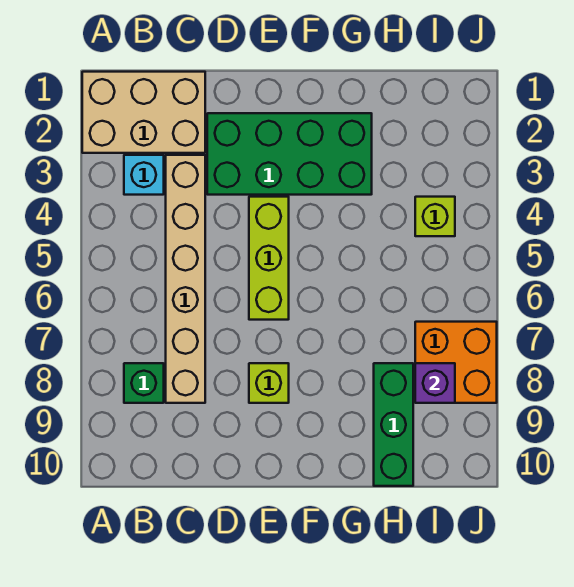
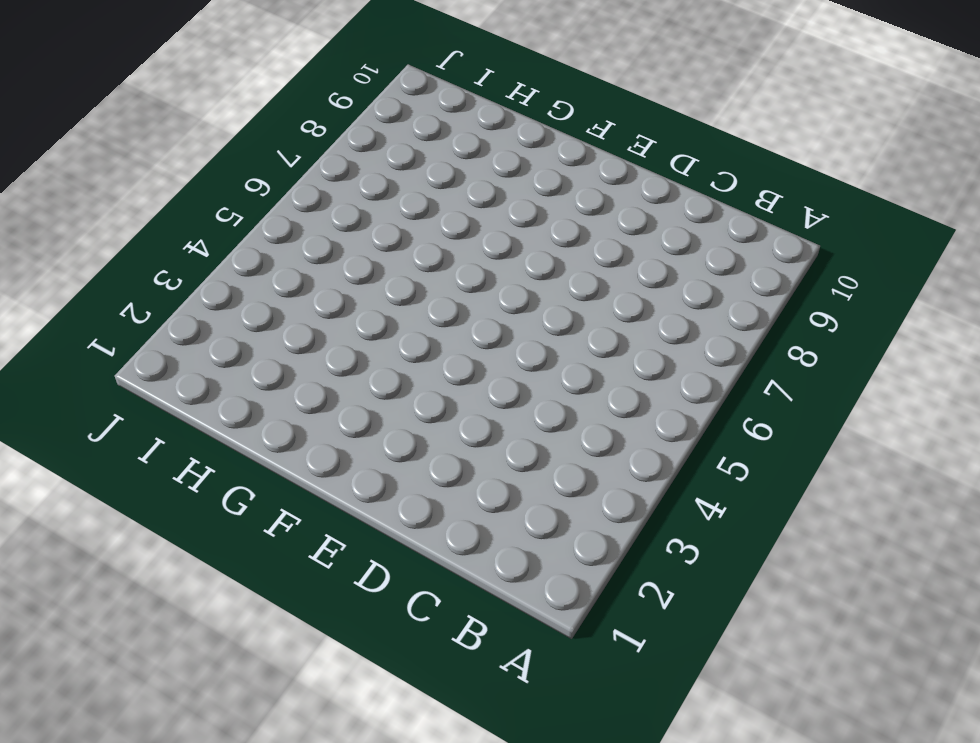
none -> tan brick A1:C2 level 1
none -> cyan brick B3 level 1

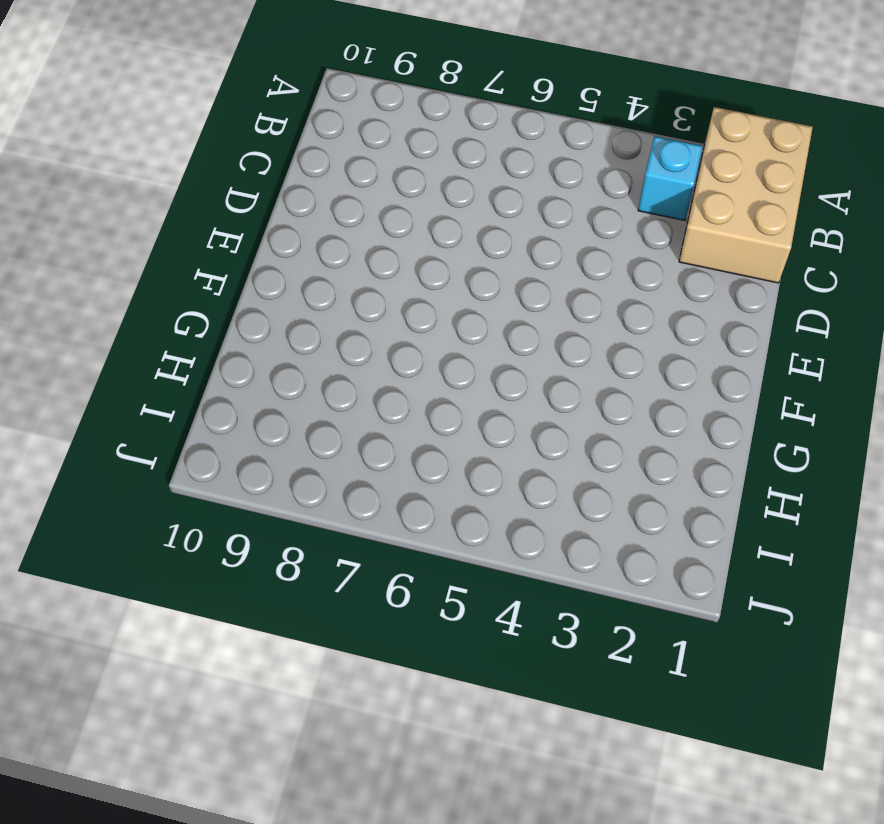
none -> green brick B8 level 1
none -> tan brick C3:C8 level 1

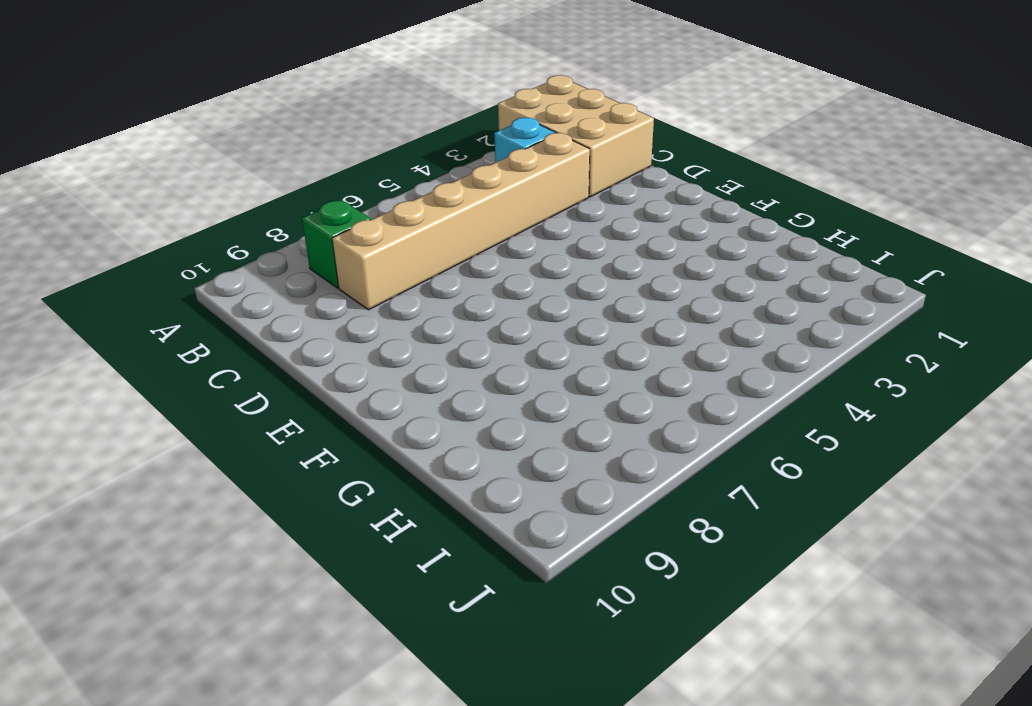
none -> green brick D2:G3 level 1
none -> lime brick E4:E6 level 1

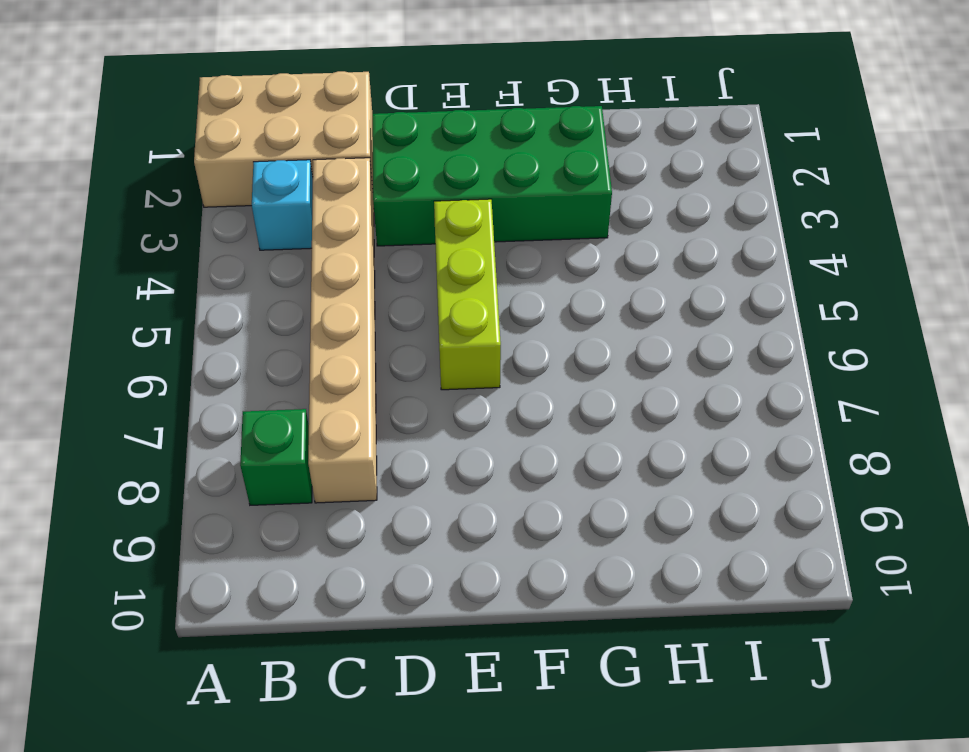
none -> lime brick E8 level 1
none -> green brick H8:H10 level 1

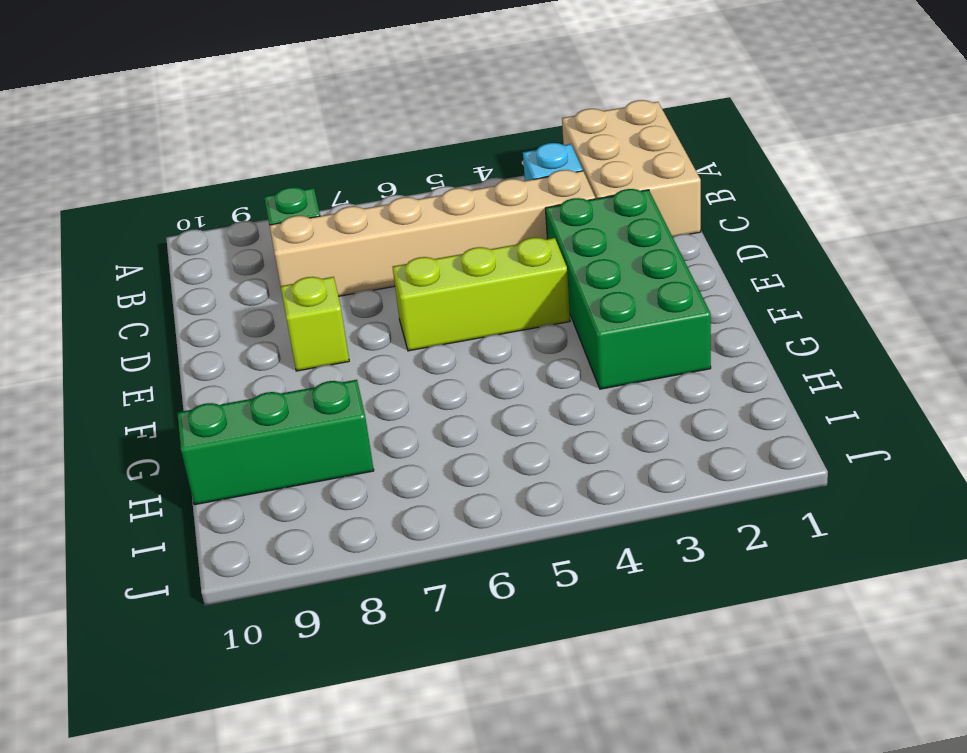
none -> lime brick I4 level 1
none -> orange brick I7:J8 level 1

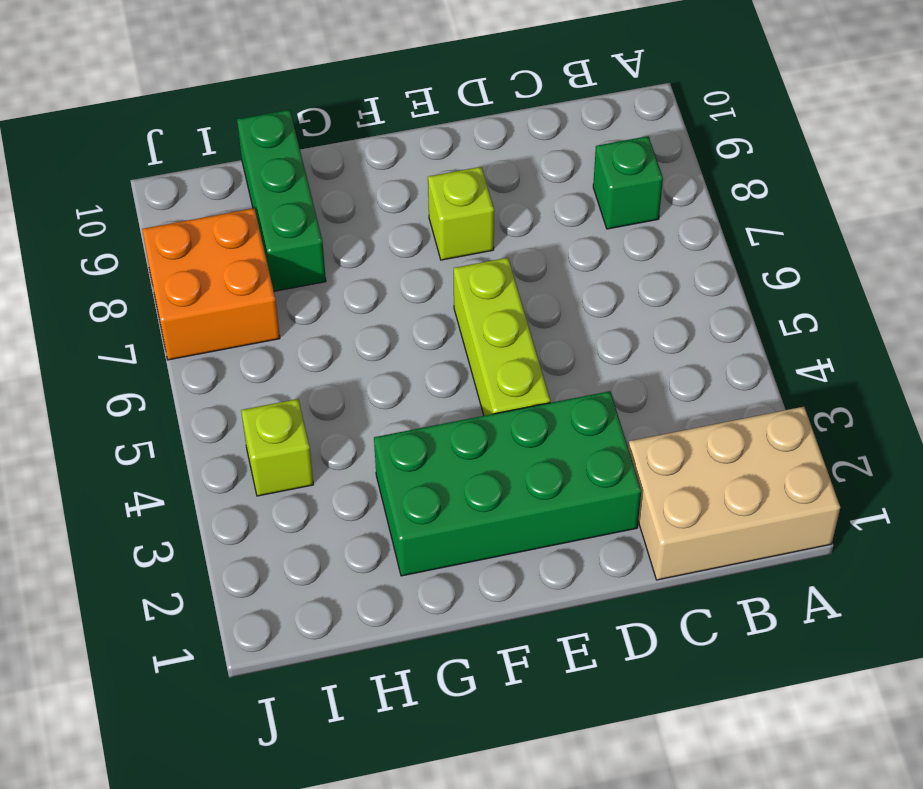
none -> cyan brick B3 level 1
none -> tan brick C3:C8 level 1

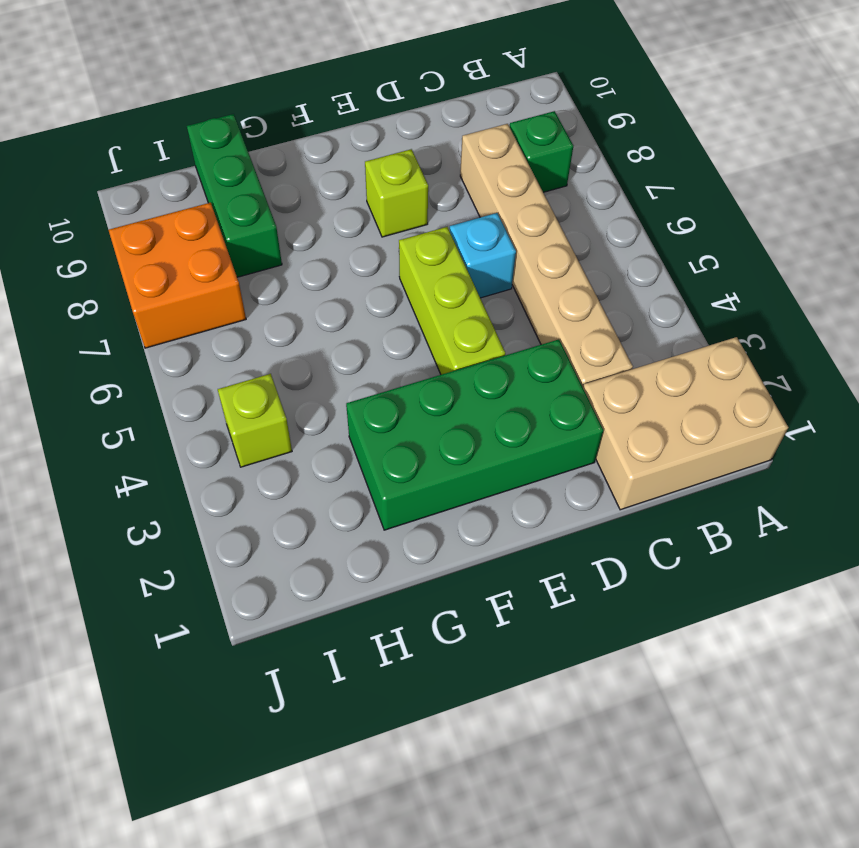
cyan brick D6 level 1 -> cyan brick B3 level 1
none -> purple brick I8 level 2

